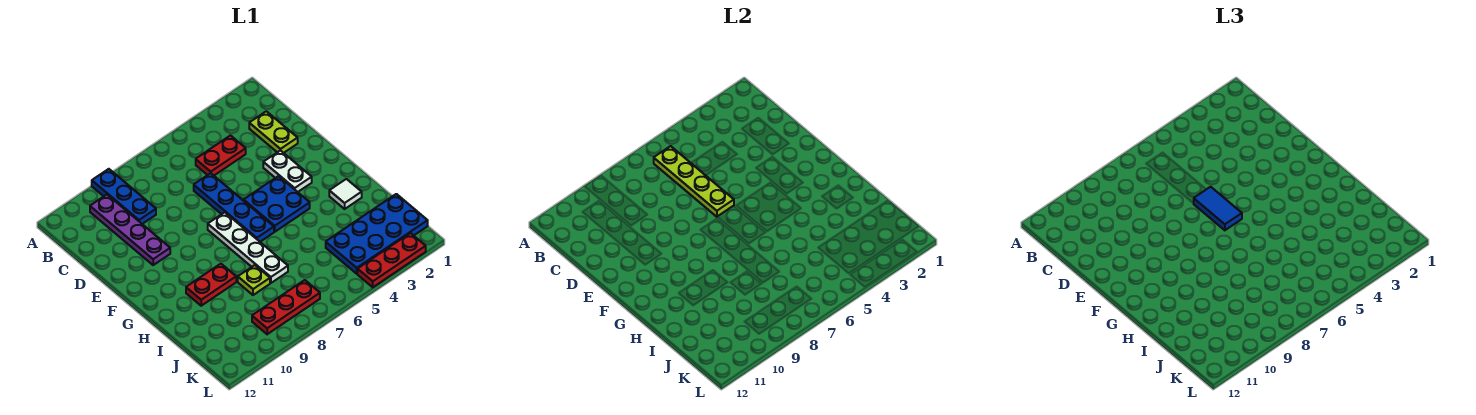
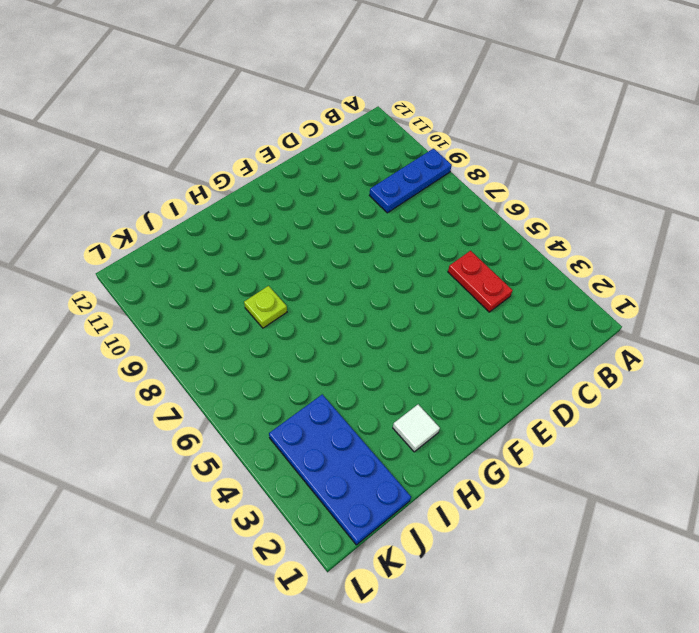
none -> purple plate B10:E10 level 1
none -> lime plate C2:D2 level 1
none -> blue plate D6:G6 level 1

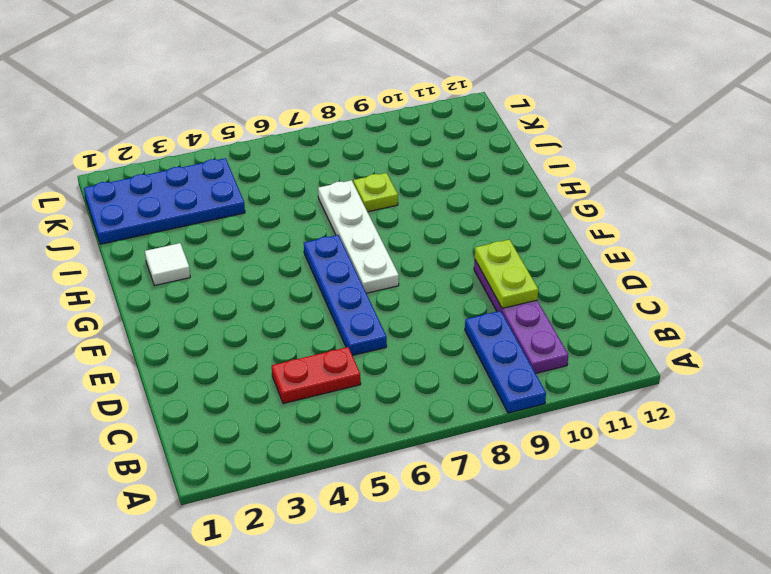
lime plate D10:E10 level 2 -> lime plate C2:D2 level 1
none -> white plate E3:F3 level 1
none -> blue plate F4:G5 level 1
none -> red plate H9:H10 level 1

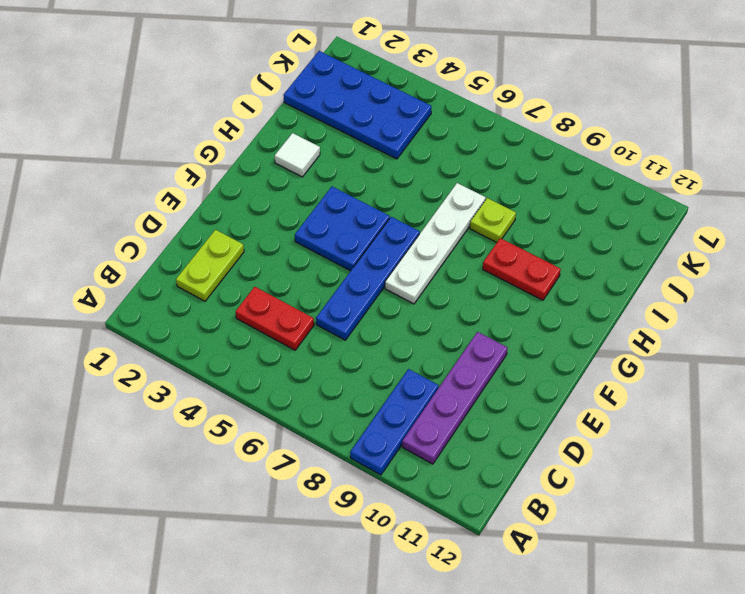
none -> white plate E3:F3 level 1
none -> red plate K7:K9 level 1
none -> red plate L2:L4 level 1

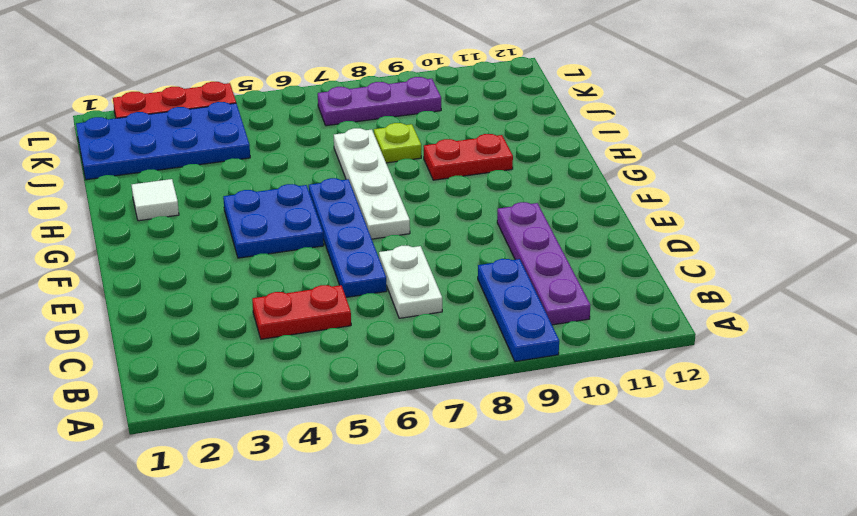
white plate C7:D7 level 1 -> white plate E3:F3 level 1
purple plate K7:K9 level 1 -> red plate K7:K9 level 1
none -> lime plate C2:D2 level 1
none -> lime plate B6:E6 level 2
none -> blue tile E6:F6 level 3

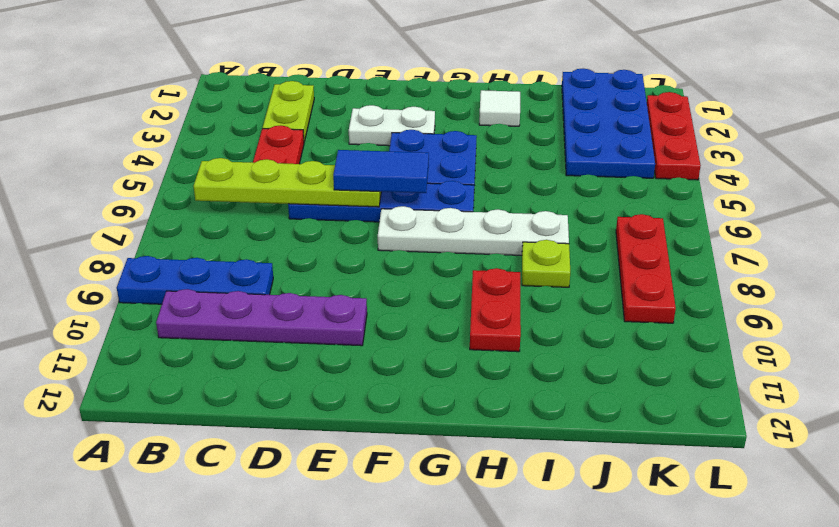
lime plate C2:C3 level 1 -> lime plate C2:D2 level 1

